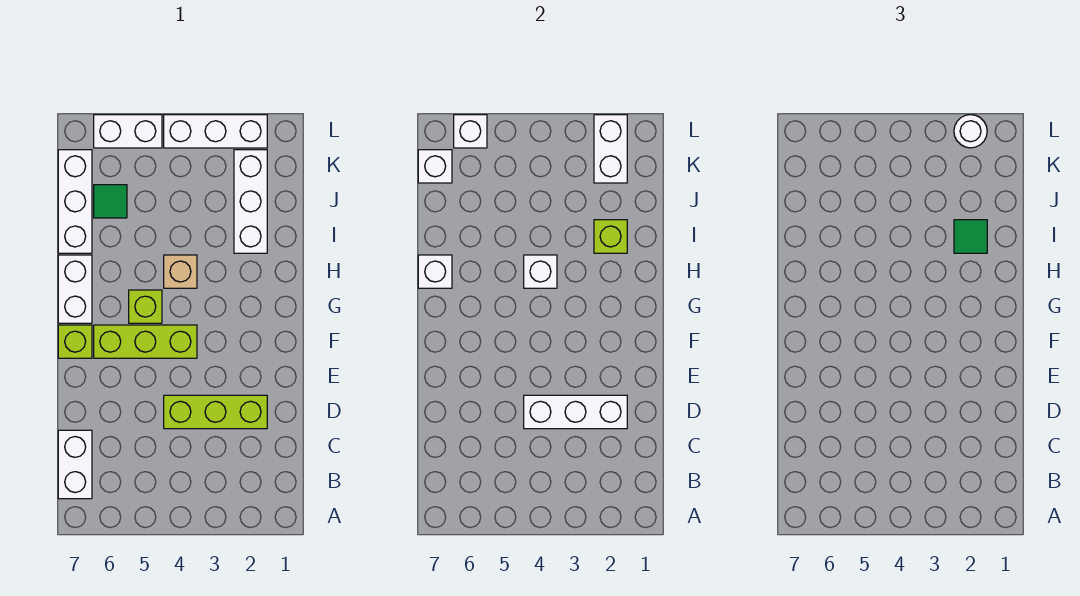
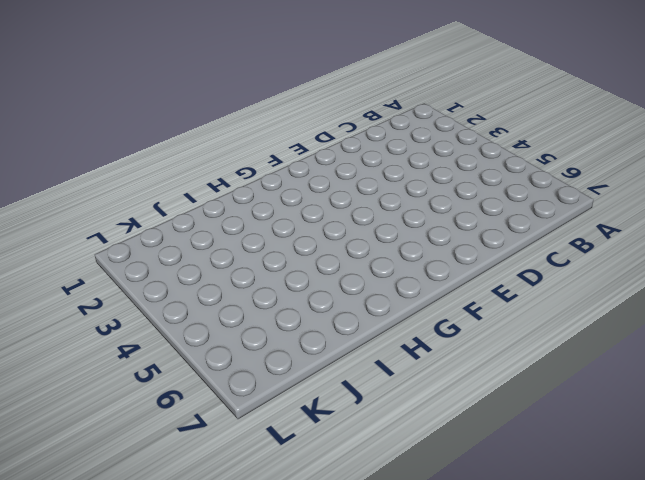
none -> white brick B7:C7 level 1
none -> lime brick D2:D4 level 1
none -> lime brick F4:F6 level 1

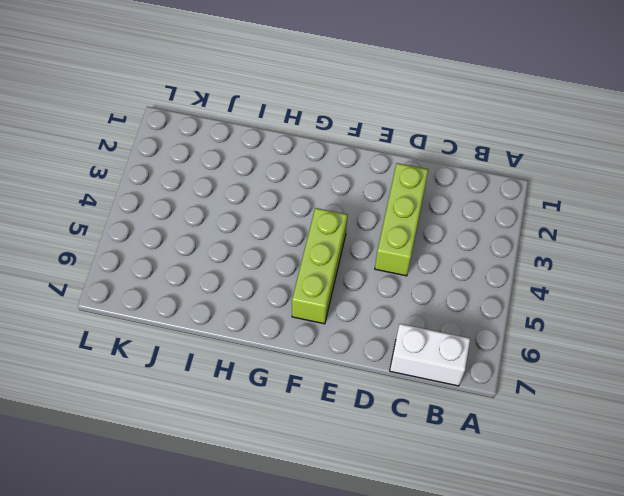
none -> lime brick F7 level 1
none -> lime brick G5 level 1
none -> white brick G7:H7 level 1

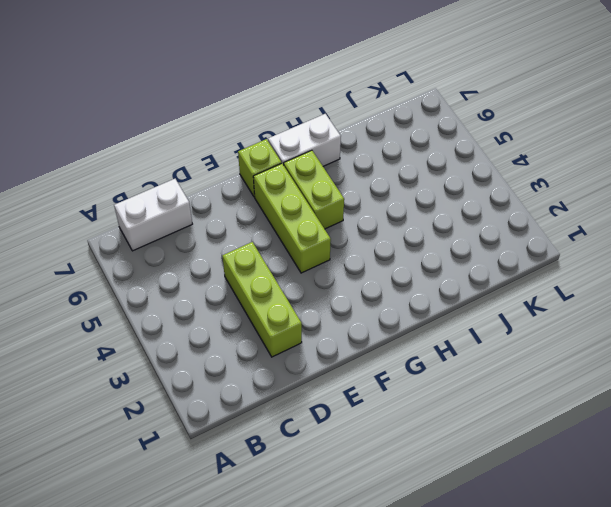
lime brick G5:G6 level 1 -> lime brick G5 level 1
none -> tan brick H4 level 1
none -> white brick I2:K2 level 1
none -> white brick I7:K7 level 1

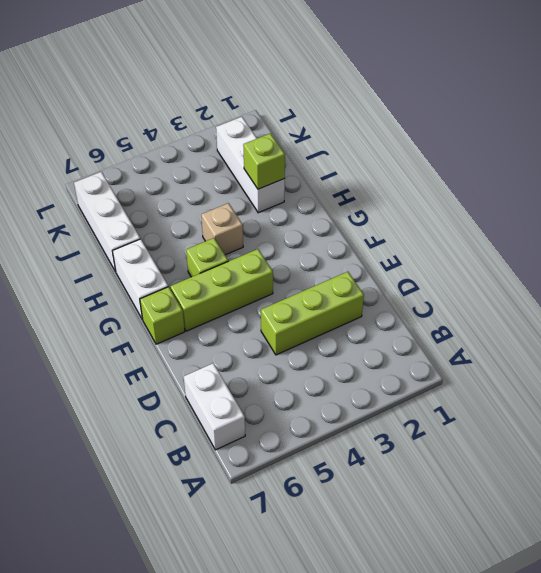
none -> green tile J6 level 1
none -> white brick L2:L4 level 1
none -> white brick L5:L6 level 1

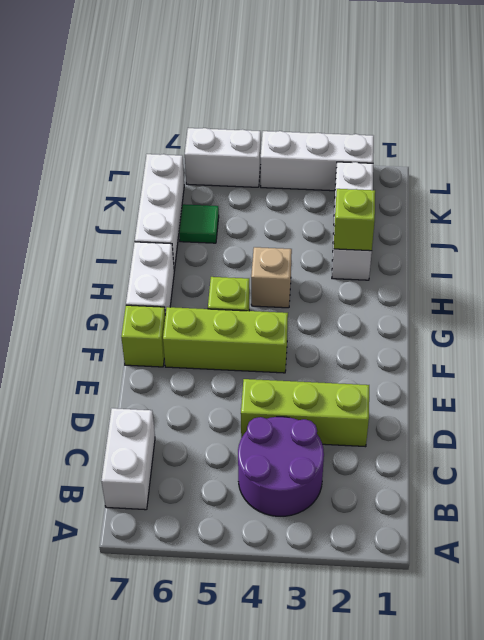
purple round brick B3:C4 level 1 -> none
none -> white brick D2:D4 level 2
none -> white brick H4 level 2
none -> white brick H7 level 2

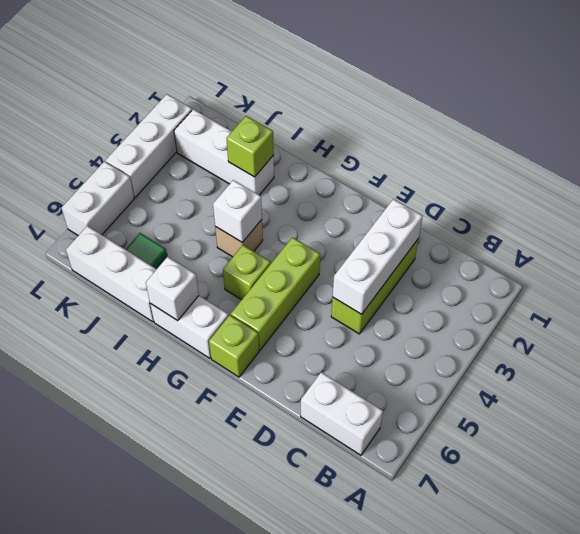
none -> white brick K2:L2 level 2
none -> white brick K7 level 2
none -> white brick L6 level 2

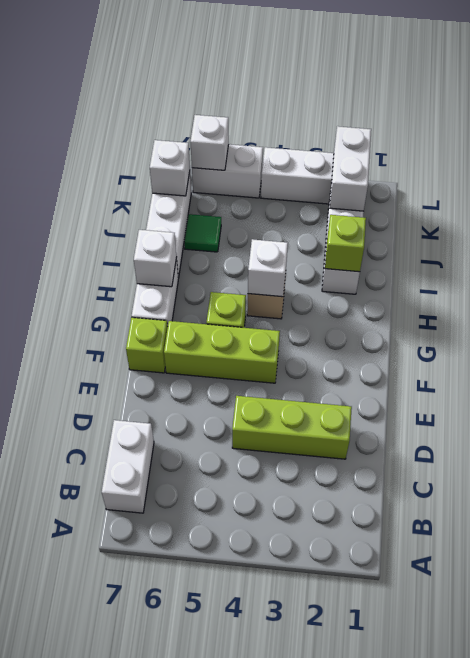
none -> white brick D2:D4 level 2
none -> green tile I2 level 3
none -> white round brick L2 level 3

